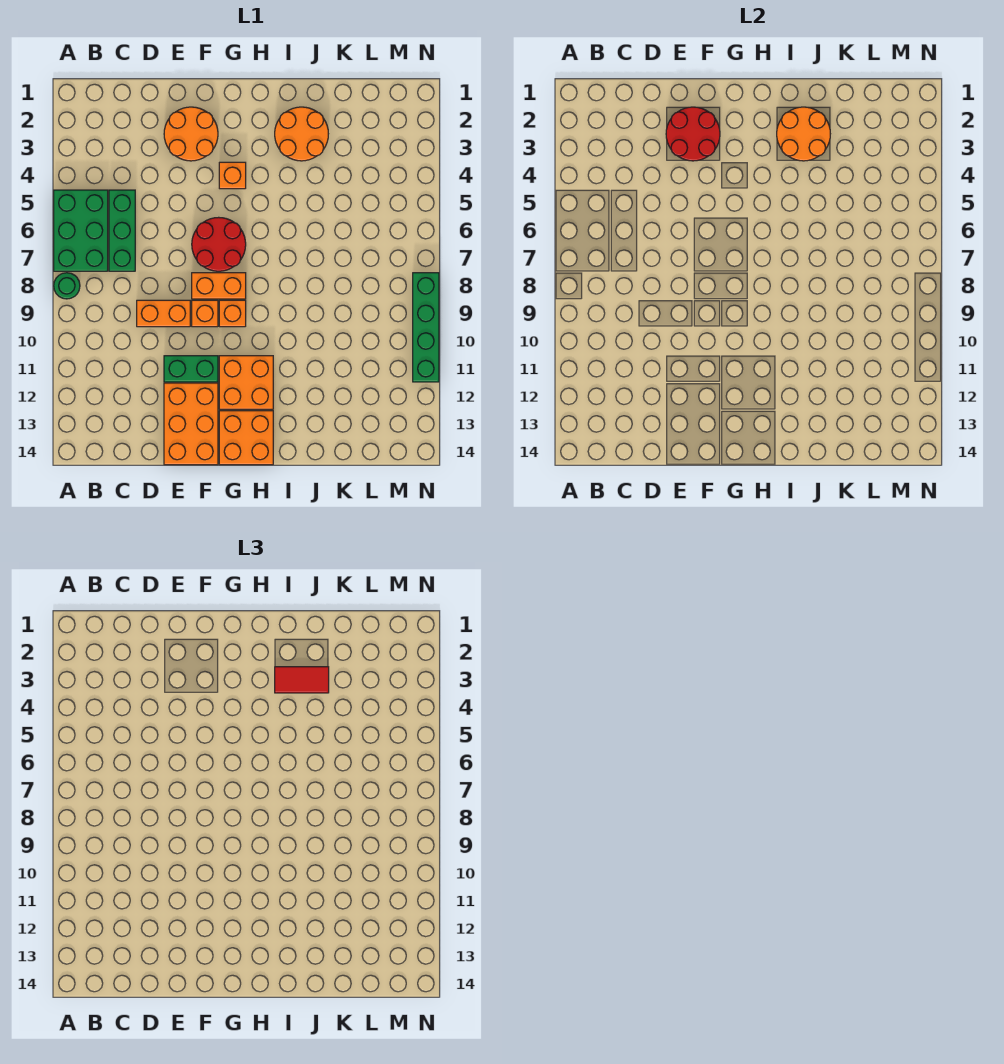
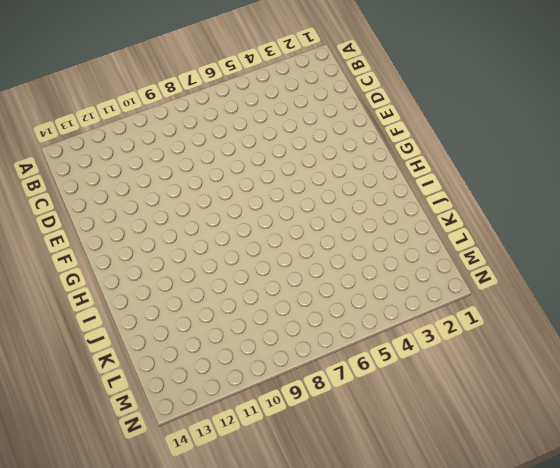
none -> green brick A5:B7 level 1
none -> green round brick A8 level 1
none -> green brick C5:C7 level 1

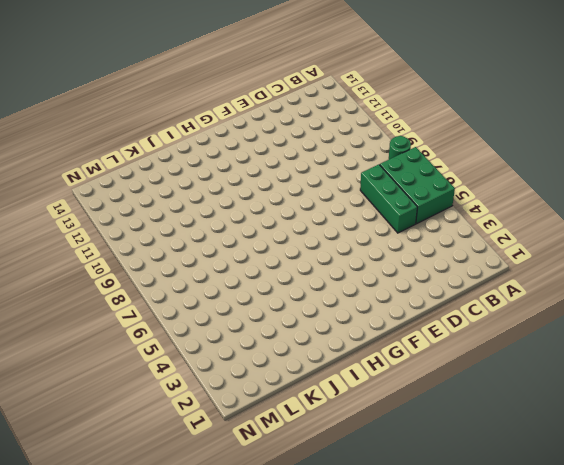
none -> orange brick D9:E9 level 1
none -> orange round brick E2:F3 level 1
none -> green brick E11:F11 level 1

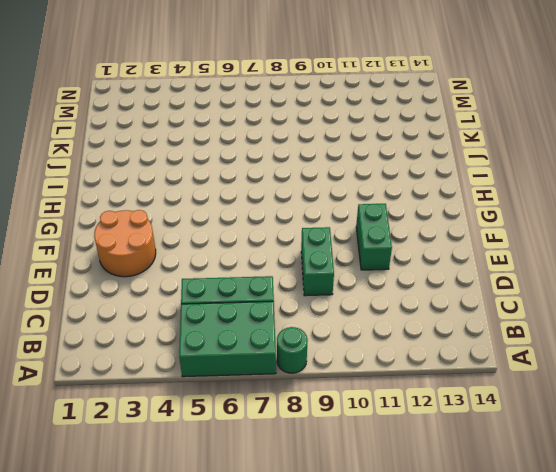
green brick D9:E9 level 1 -> orange brick D9:E9 level 1
none -> orange brick E12:F14 level 1
none -> red round brick F6:G7 level 1
none -> orange brick F8:G8 level 1

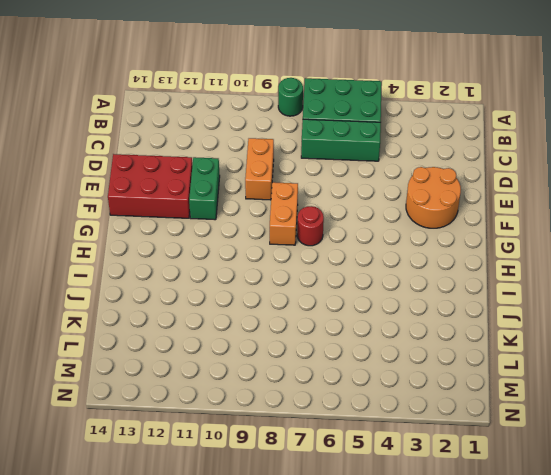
red brick E12:F14 level 1 -> orange brick E12:F14 level 1
red round brick G7 level 1 -> red round brick F6:G7 level 1
none -> orange brick F9 level 1
none -> orange brick G4 level 1
none -> orange brick G9 level 1

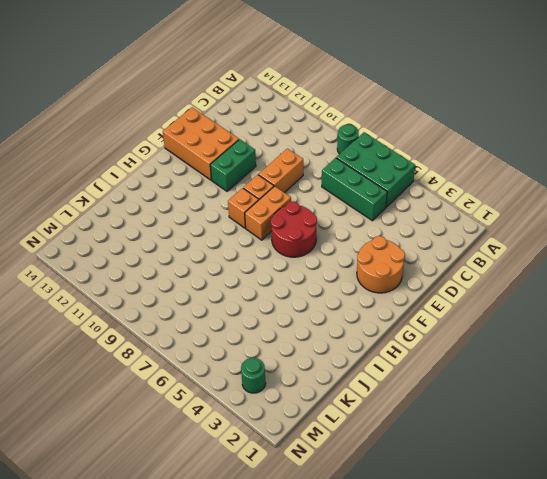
green round brick M3 level 1 -> none
none -> orange brick G4 level 1
none -> orange brick G11:H12 level 1
none -> orange brick G13:H14 level 1

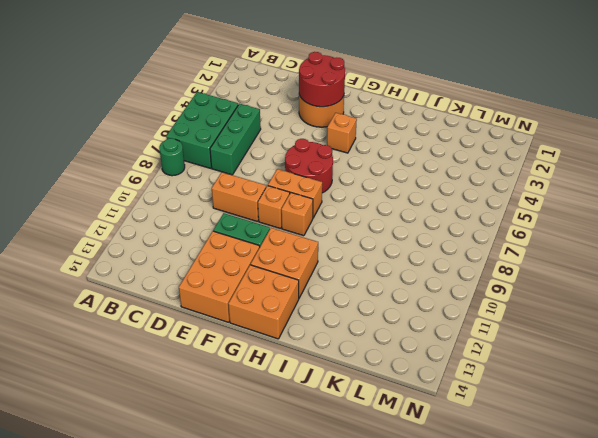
none -> orange round brick I2:J3 level 1
none -> green brick N8:N11 level 1
none -> orange round brick I2:J3 level 2

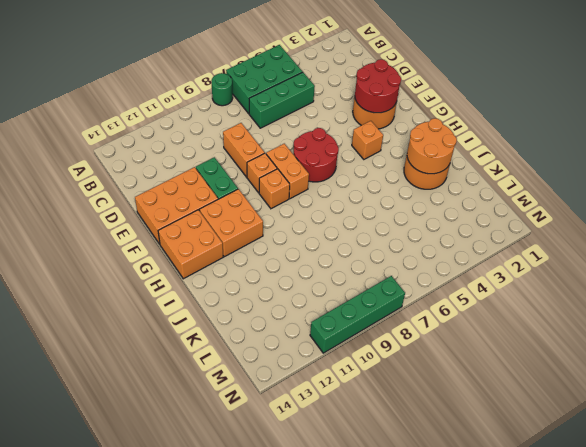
none -> red tile I3:J3 level 3

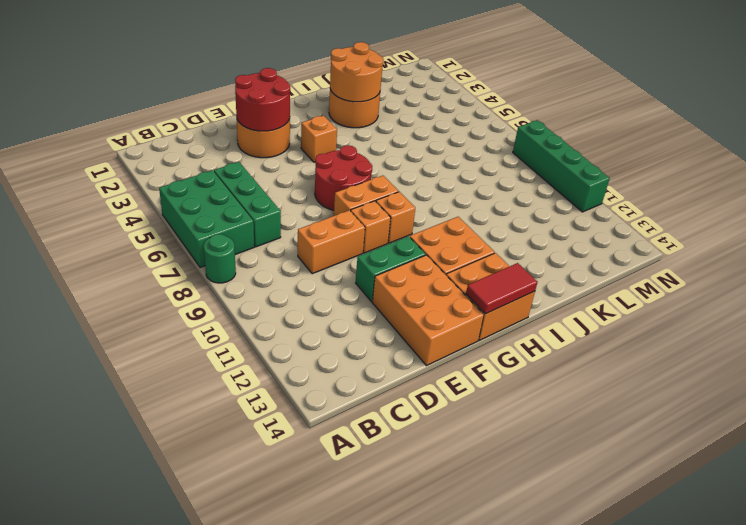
red tile G14:H14 level 2 -> red tile I3:J3 level 3

